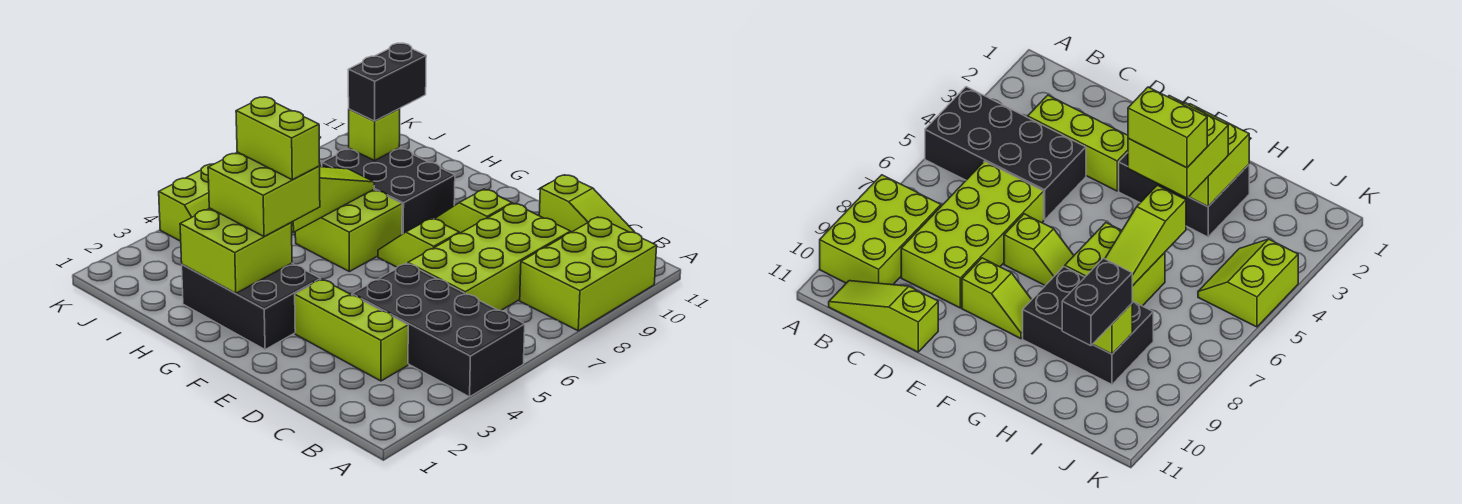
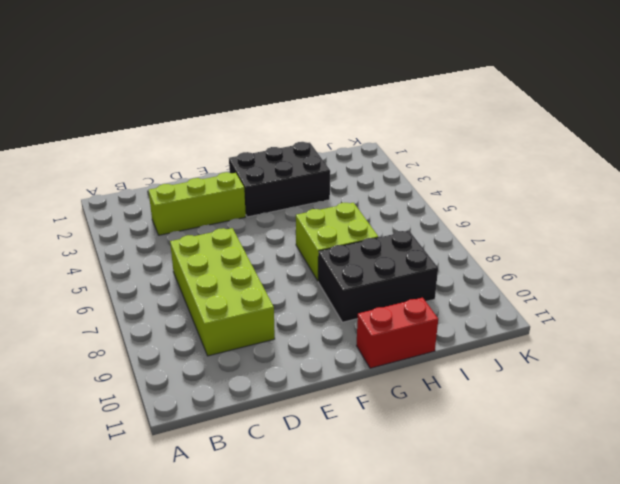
red brick G11:H11 level 1 -> none
none -> black brick A4:D5 level 1
none -> lime brick A8:B10 level 1
none -> lime slope B11:D11 level 1 top D

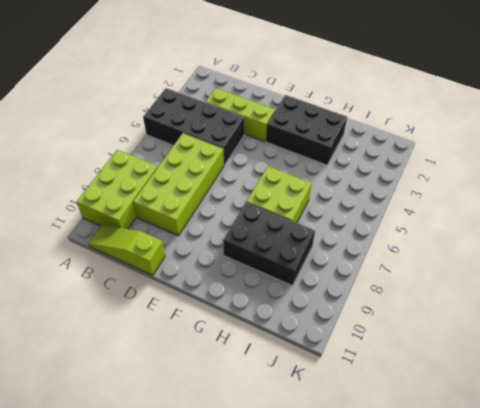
none -> lime slope E7:F7 level 1 top E
none -> lime slope E9:F9 level 1 top E
none -> lime slope J4:K5 level 1 top K

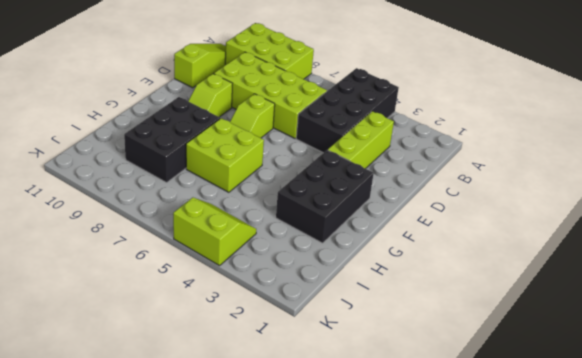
none -> lime brick G2:H3 level 2
none -> lime slope H5:H7 level 2 top 5
none -> lime brick I9 level 2

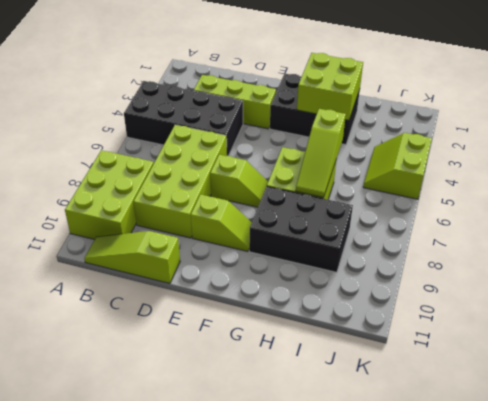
none -> lime brick I9 level 2
none -> lime brick G3:H4 level 3
none -> black brick I9:I10 level 3

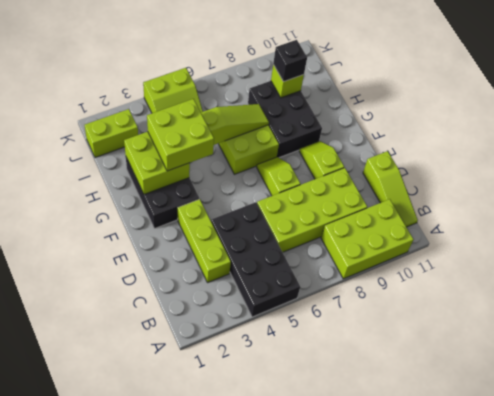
black brick I9 level 3 -> black brick I9:I10 level 3
lime brick J1:J2 level 1 -> lime brick G4:H4 level 4

